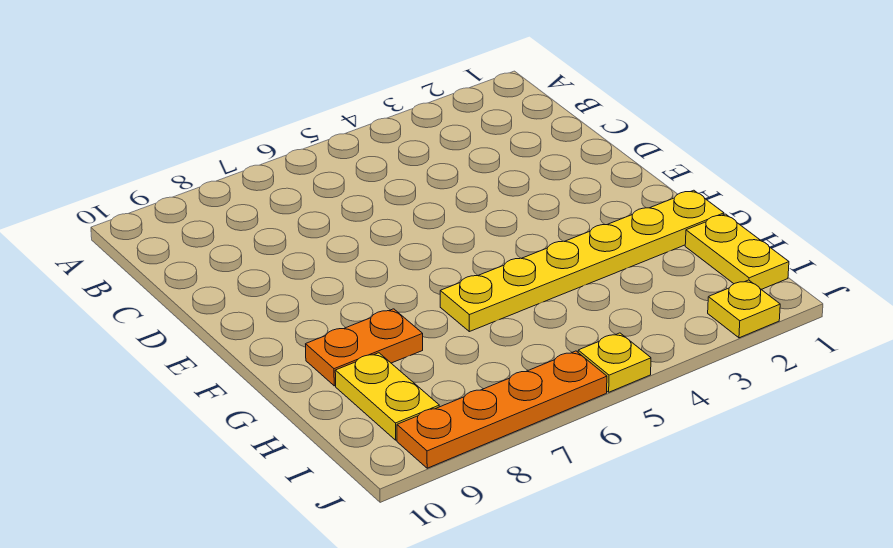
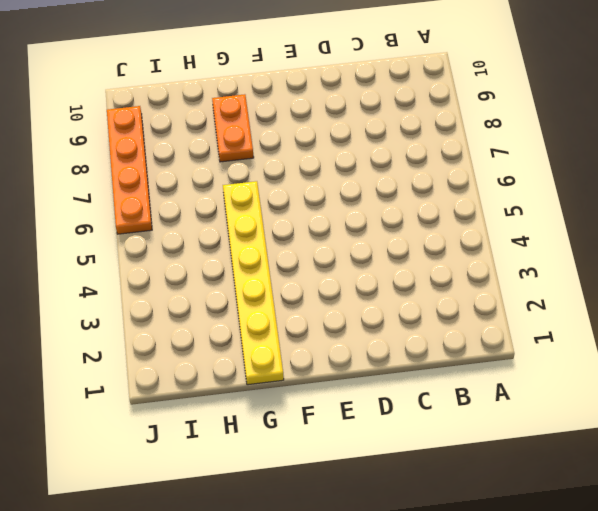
none -> yellow plate H1:I1 level 1
none -> yellow plate H9:I9 level 1

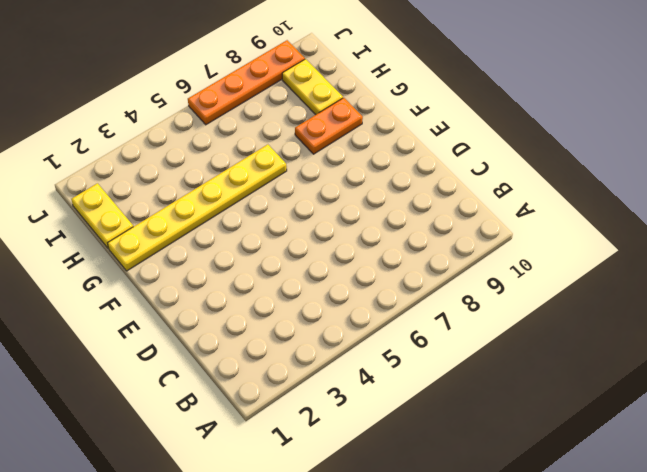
none -> yellow plate J2 level 1
none -> yellow plate J5 level 1

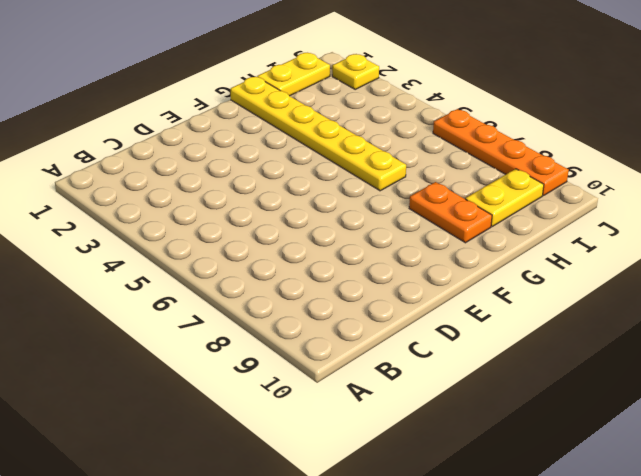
none -> yellow plate J5 level 1

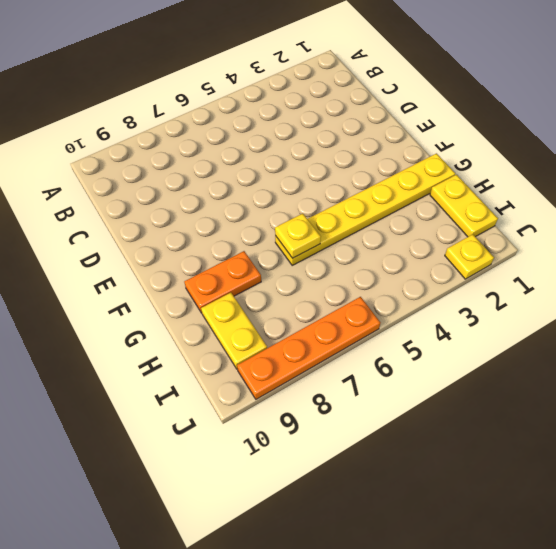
yellow plate G6 level 2 -> yellow plate J5 level 1

